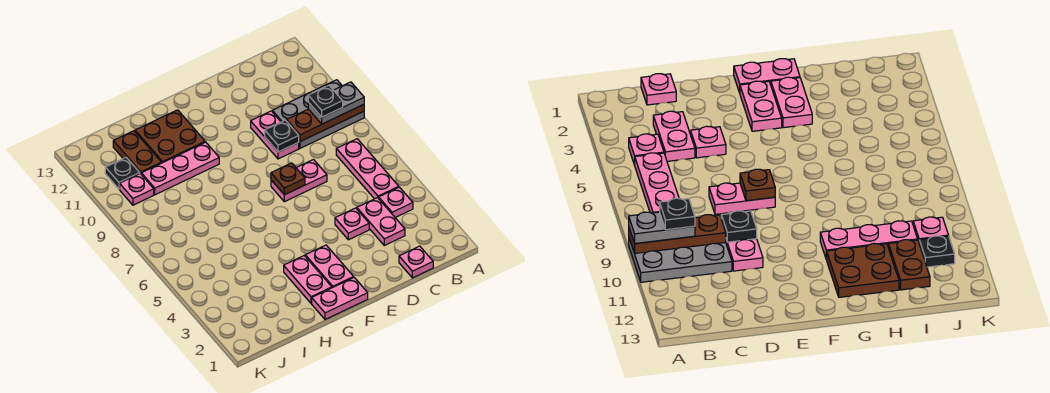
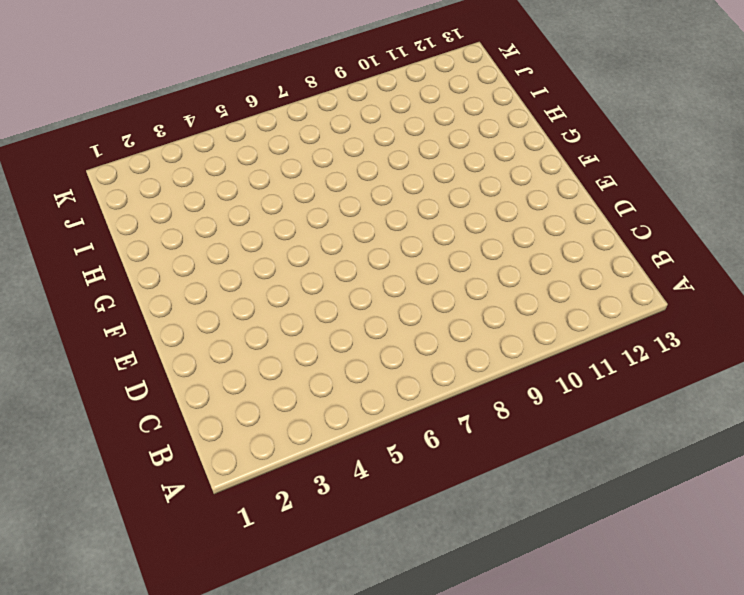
none -> grey plate A9:C10 level 1
none -> pink plate B4 level 1
none -> pink plate B5:B7 level 1

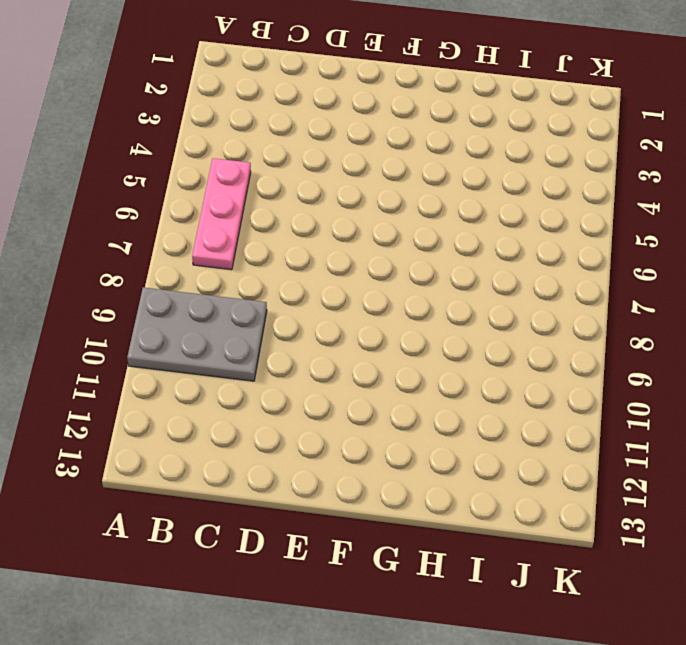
none -> pink plate B4 level 1
none -> pink plate C1 level 1
none -> pink plate C3:C4 level 1

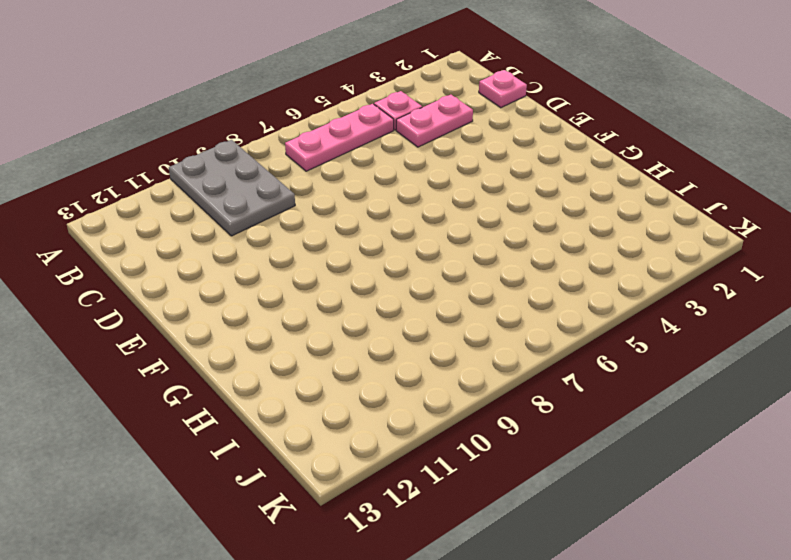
none -> pink plate D4 level 1
none -> pink plate D7:E7 level 1
none -> pink plate D9:D10 level 1

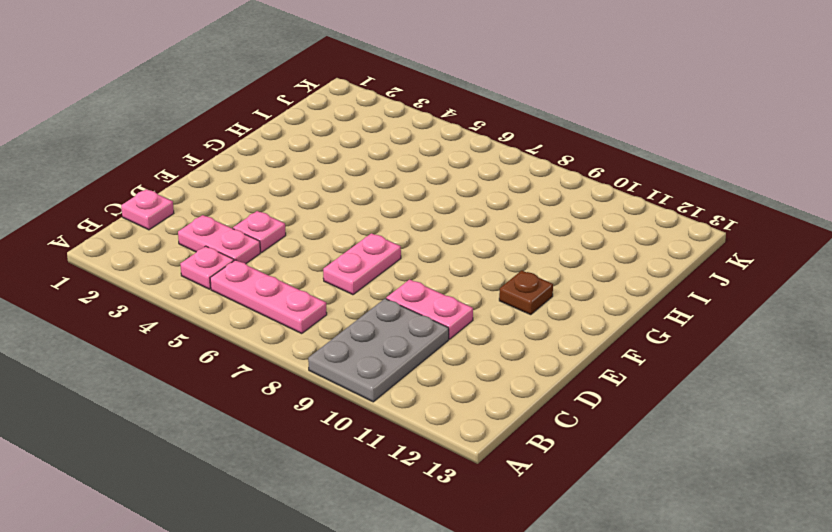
brown plate F11 level 1 -> brown plate E7 level 2
none -> pink plate F1:G1 level 1
none -> pink plate F2:F3 level 1
none -> pink plate G2:G3 level 1

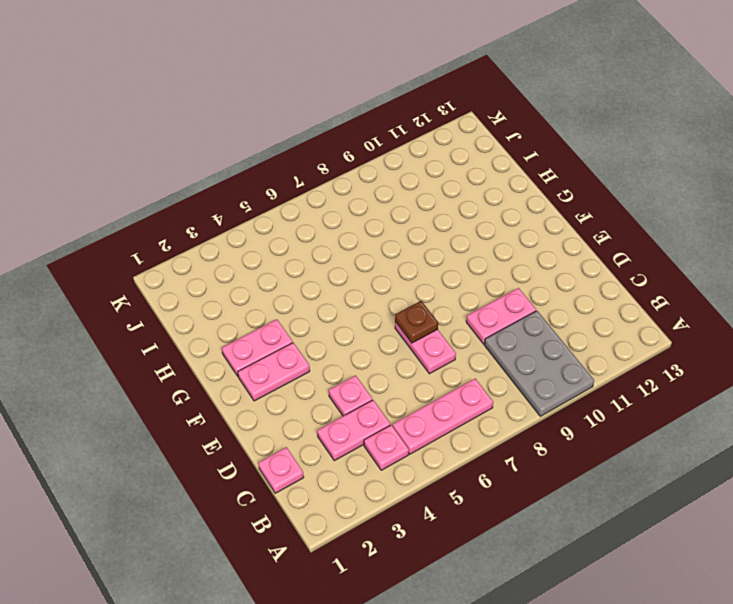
none -> pink plate F1:G1 level 1
none -> pink plate G10:I10 level 1
none -> brown plate G11:H12 level 1

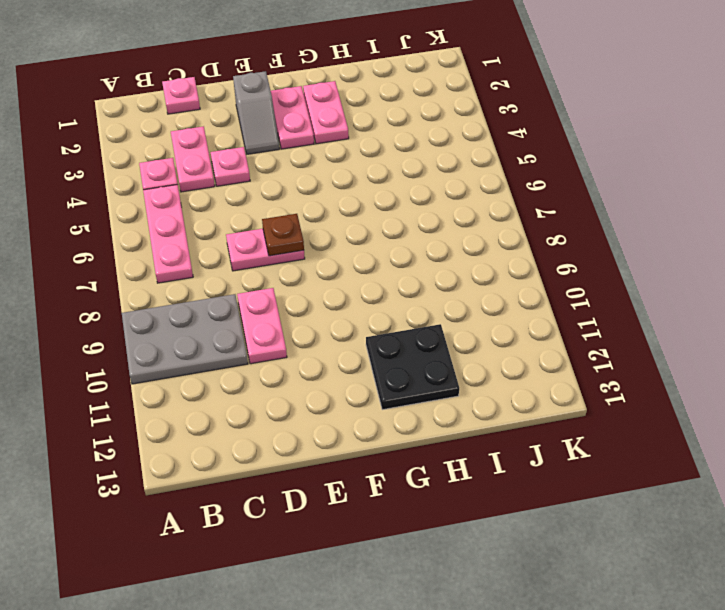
grey slope E2:E3 level 1 top 2 -> none
black plate G11:H12 level 1 -> brown plate G11:H12 level 1
none -> pink plate F1:G1 level 1
none -> pink plate G10:I10 level 1
none -> brown plate I11:I12 level 1

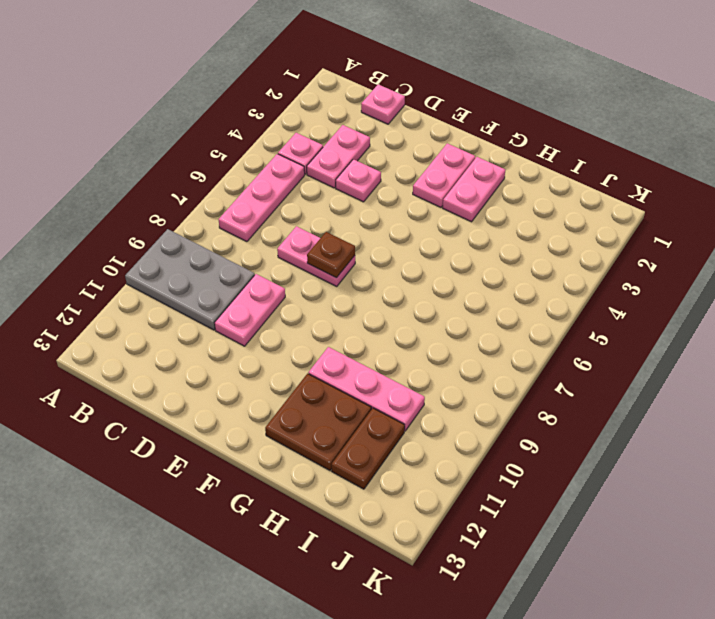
none -> pink plate F1:G1 level 1
none -> pink plate J10 level 1
none -> black plate J11 level 1

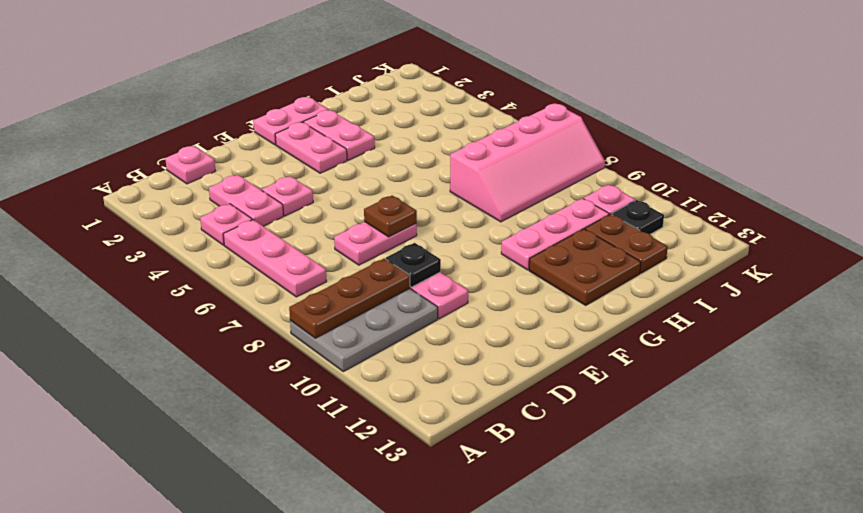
pink slope H7:K8 level 1 top 7 -> none
none -> grey plate A9:B9 level 3
none -> black plate B9 level 4

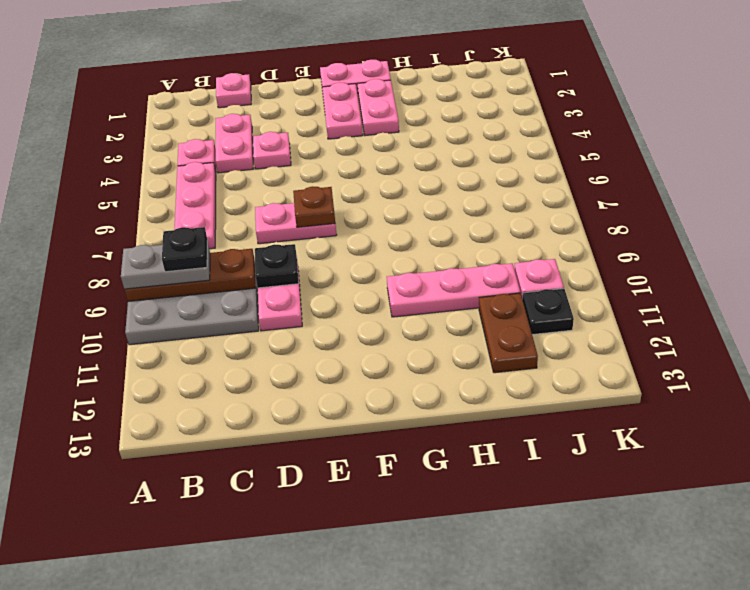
none -> brown plate G11:H12 level 1

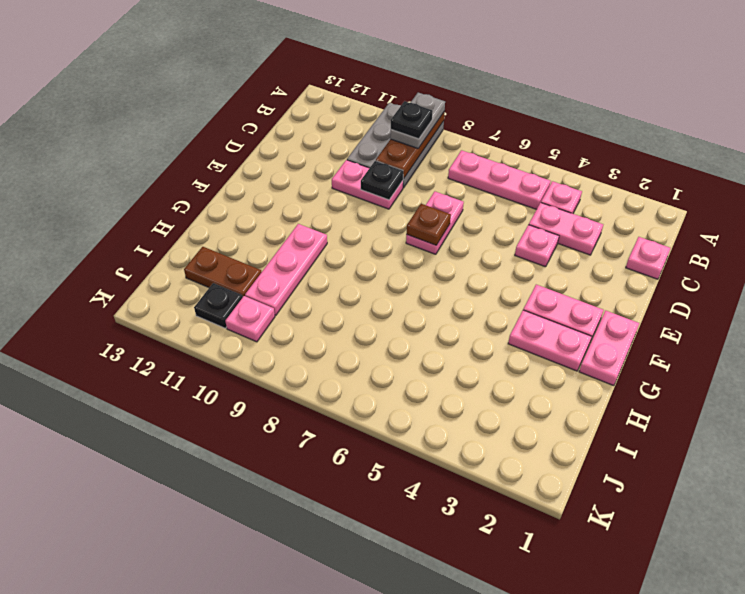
none -> brown plate G11:H12 level 1

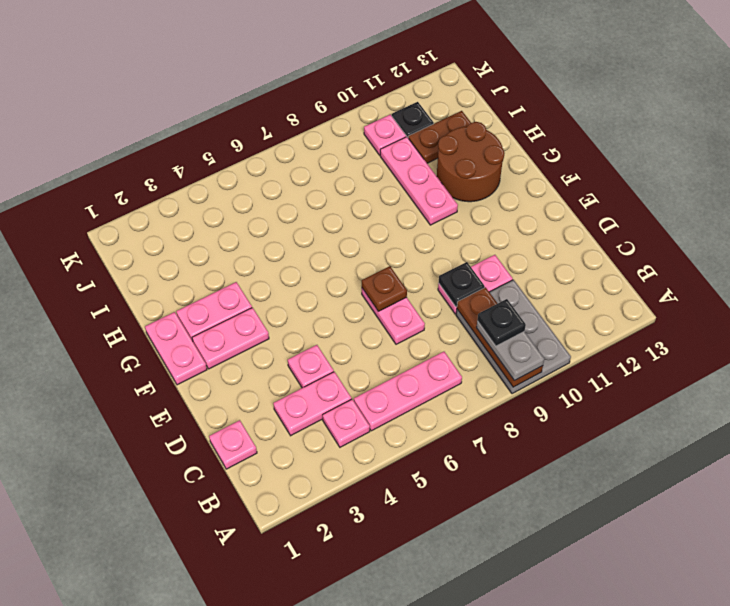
brown round brick G11:H12 level 1 -> brown plate G11:H12 level 1

